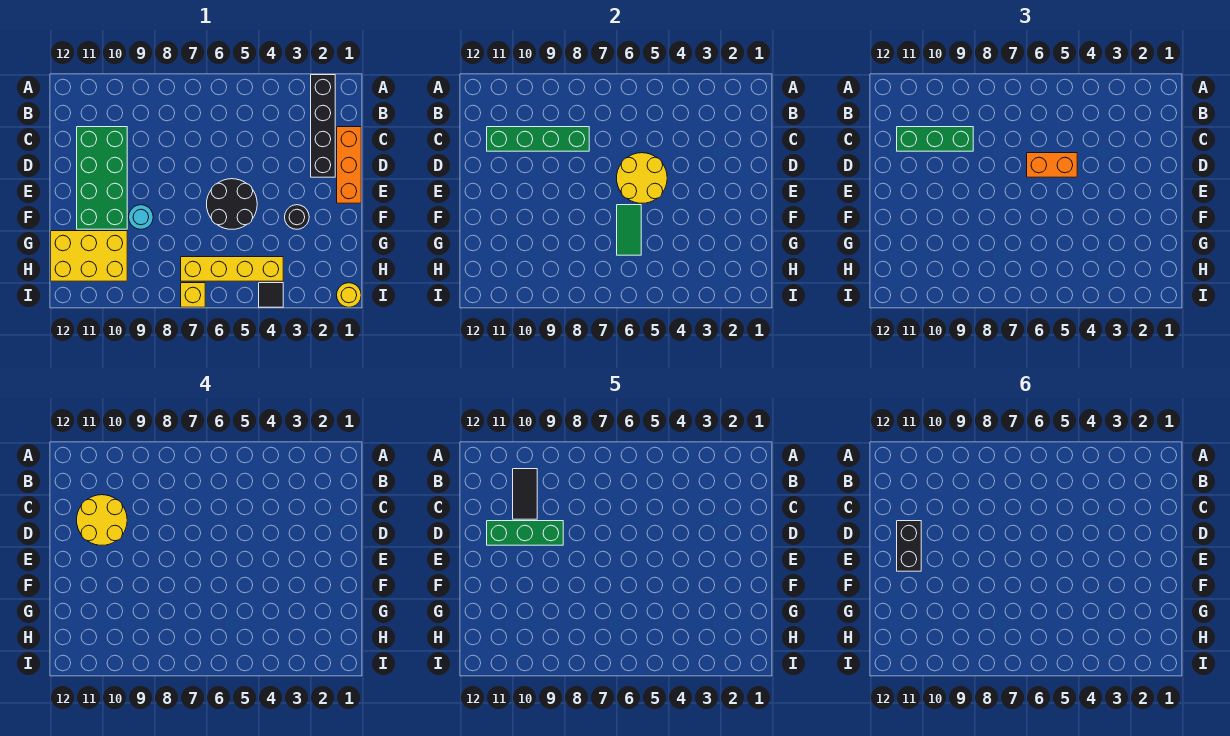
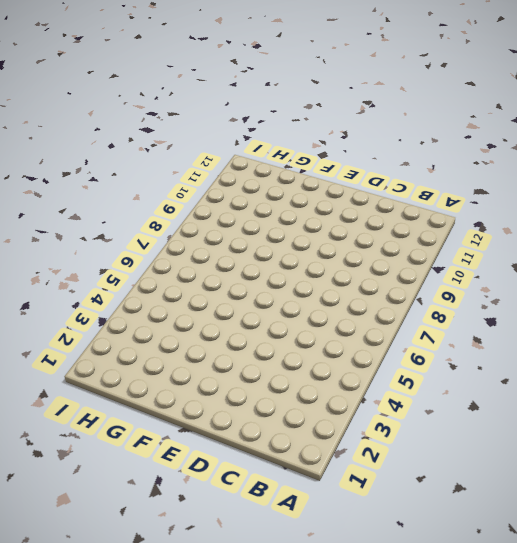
none -> black brick A2:D2 level 1
none -> orange brick C1:E1 level 1
none -> green brick C10:F11 level 1

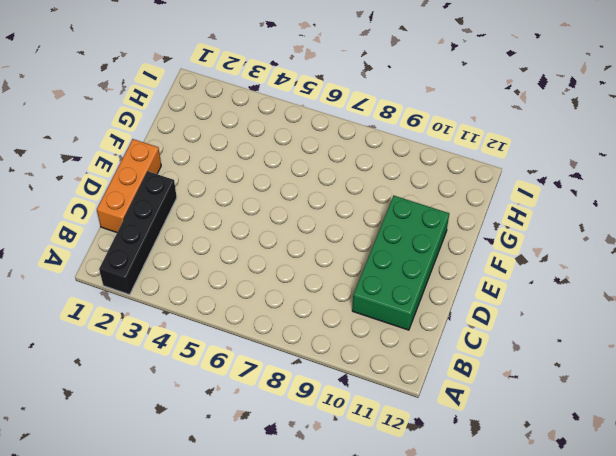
none -> black round brick E5:F6 level 1
none -> black round brick F3 level 1
none -> cyan round brick F9 level 1

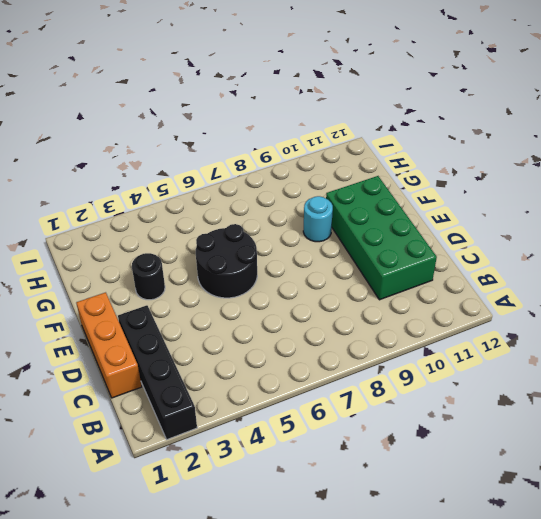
none -> yellow brick G10:H12 level 1
none -> yellow brick H4:H7 level 1
none -> yellow round brick I1 level 1

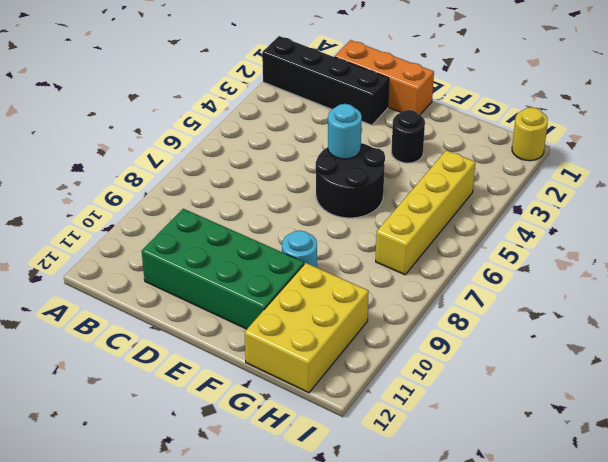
cyan round brick E5 level 2 -> yellow round brick D5:E6 level 2
none -> black tile I4 level 1
none -> yellow brick I7 level 1
none -> green brick C8:C11 level 2

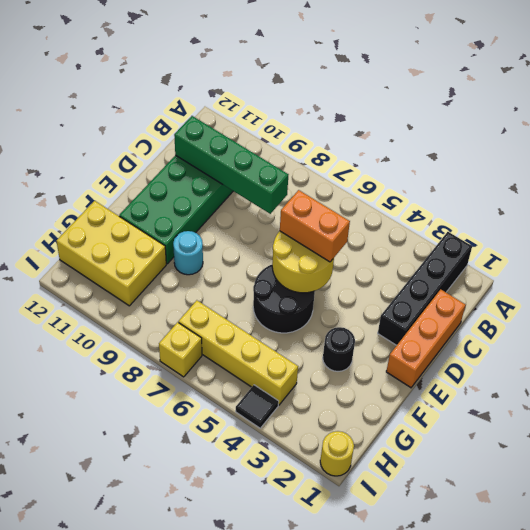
none -> green tile F6:G6 level 2
none -> green brick C9:C11 level 3
none -> yellow round brick C10:D11 level 4

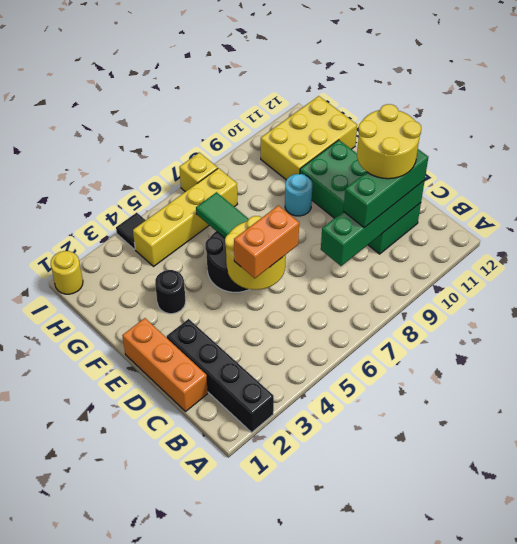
none -> black tile B10:C10 level 5
none -> green brick D9:D11 level 5
none -> black brick D11:E11 level 6

